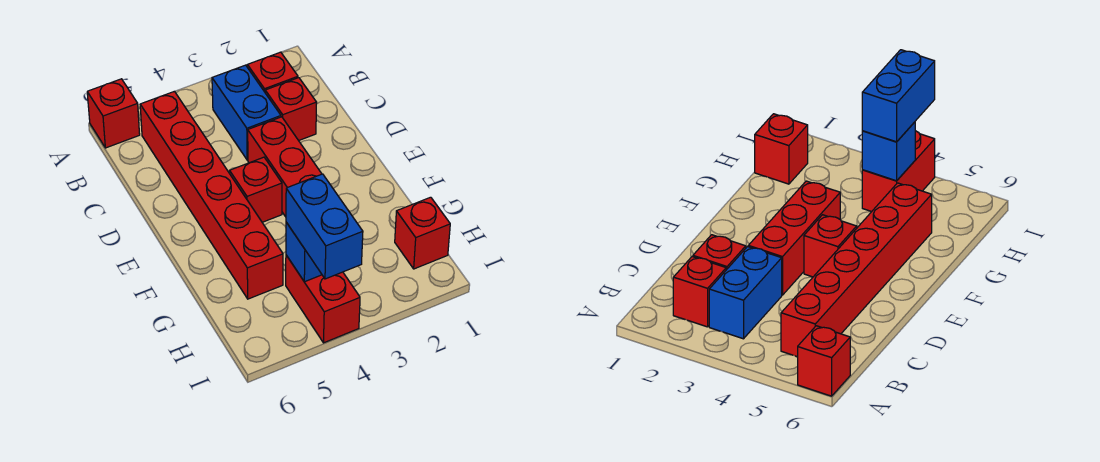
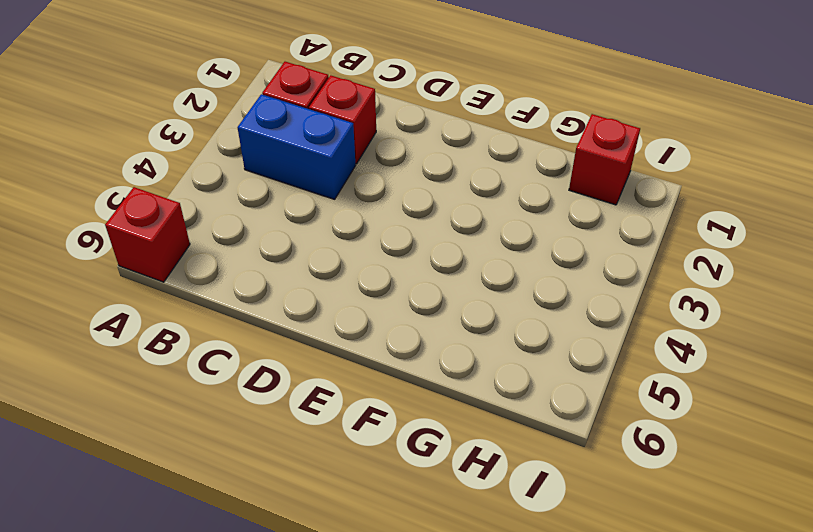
none -> red brick B5:G5 level 1
none -> red brick D3:F3 level 1

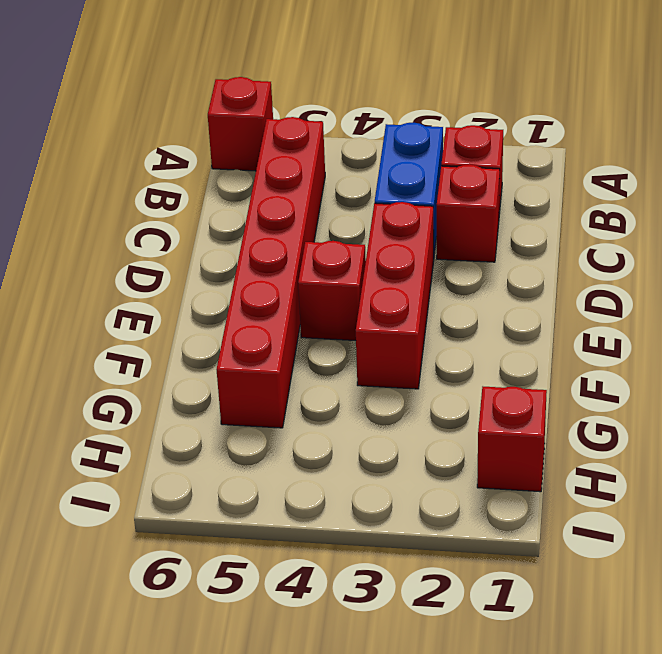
none -> red brick H4:I4 level 1
none -> blue brick H4 level 2

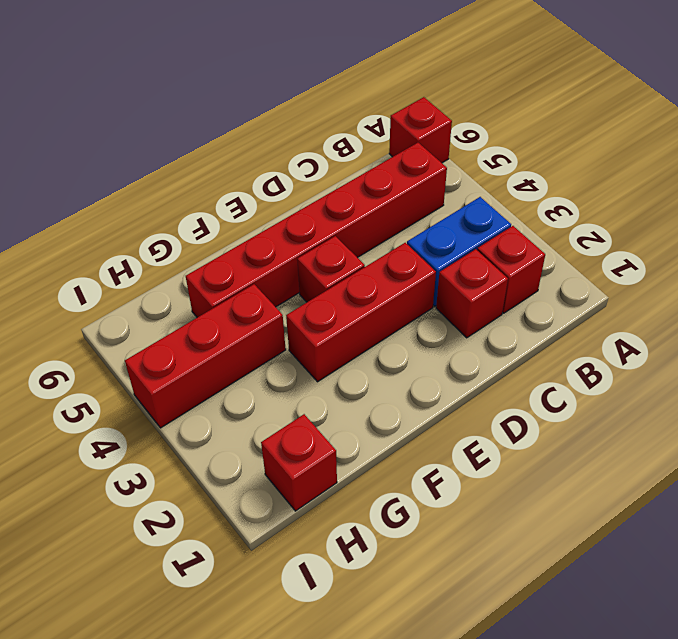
red brick G4:I4 level 1 -> red brick H4:I4 level 1
none -> blue brick H4 level 2
none -> blue brick H4:I4 level 3

